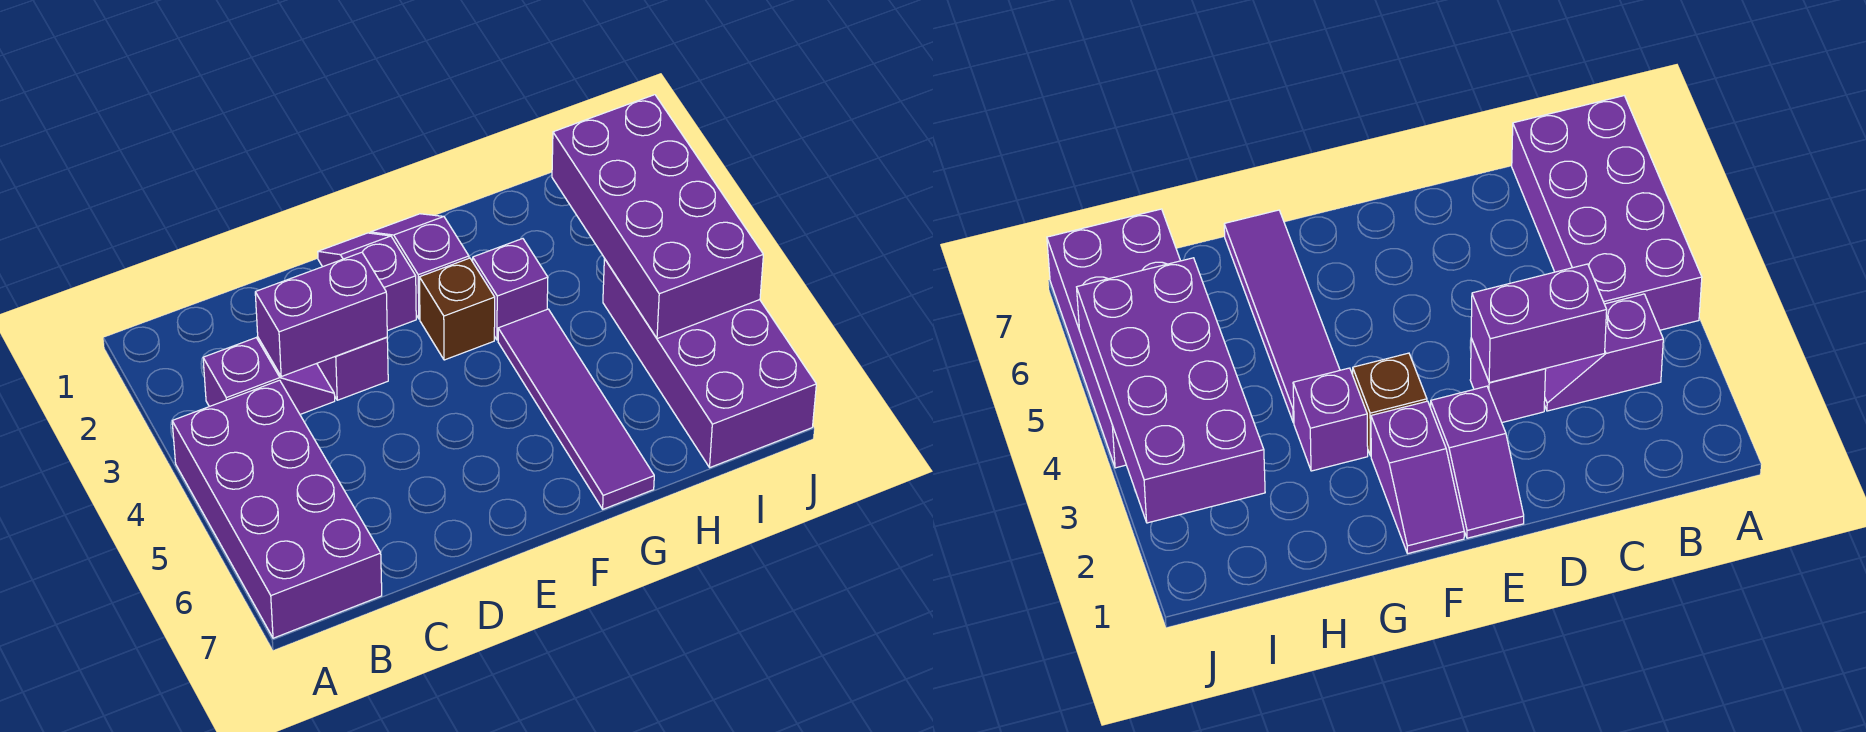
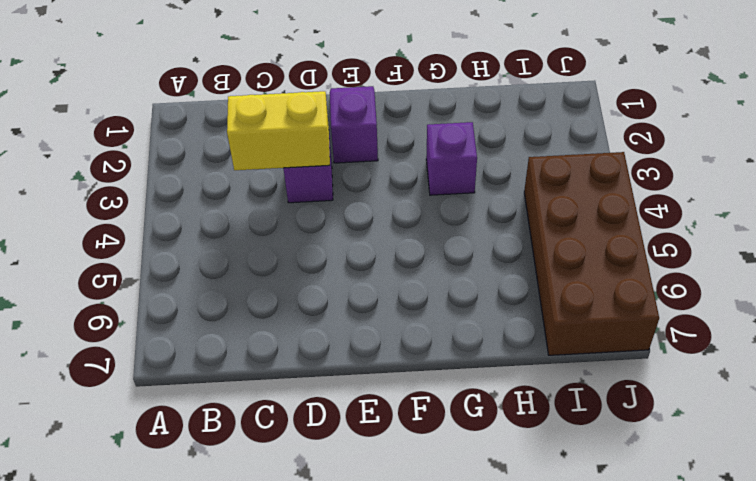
yellow brick C3:D3 level 2 -> purple brick C3:D3 level 2
brown brick I4:J7 level 1 -> purple brick I4:J7 level 1
none -> purple brick A4:B7 level 1
none -> purple slope B3:C3 level 1 top B

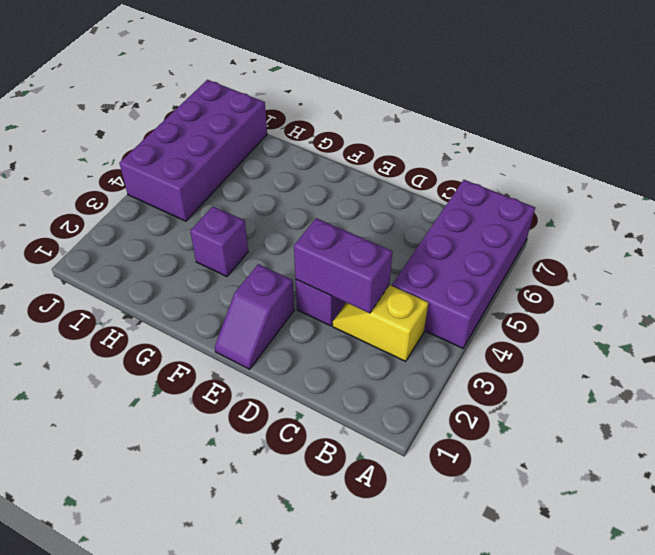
yellow slope B3:C3 level 1 top B -> purple slope B3:C3 level 1 top B
none -> purple slope F1:F2 level 1 top 2
none -> brown brick F3 level 1

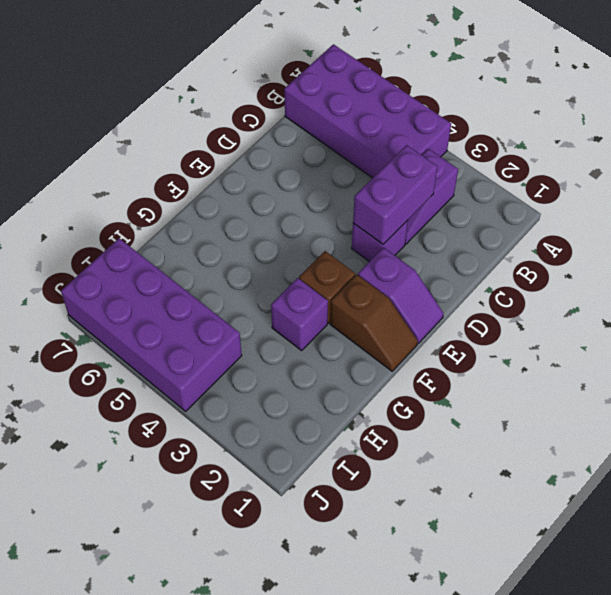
brown slope F1:F2 level 1 top 2 -> purple slope F1:F2 level 1 top 2
none -> purple tile G4:G7 level 1
none -> purple brick I2:J5 level 2

